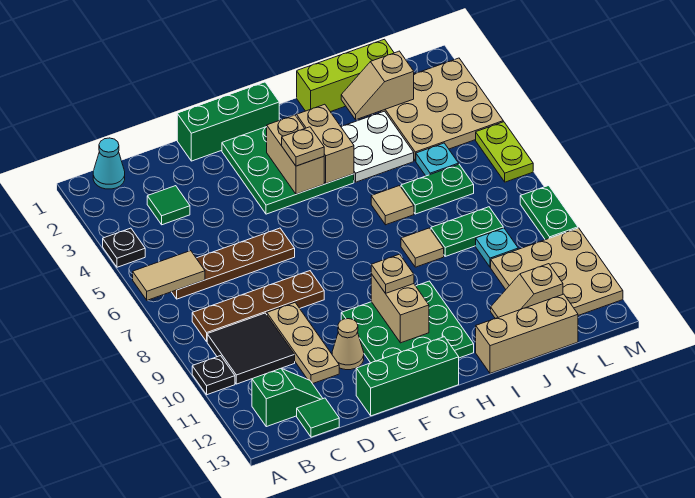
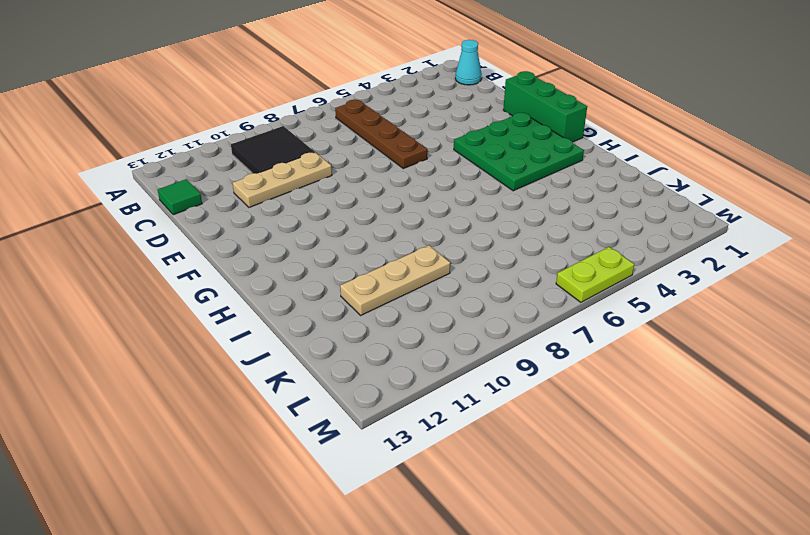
tan plate J9:J11 level 1 -> none
none -> black plate A4 level 1
none -> black plate A10 level 1
none -> brown plate B8:E8 level 1
none -> green slope B12:C12 level 1 top B

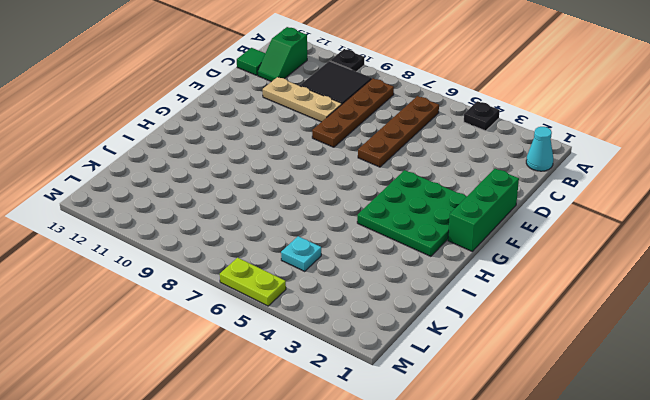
none -> green tile C3 level 1
none -> tan cone E11 level 1
none -> green brick E13:G13 level 1
none -> green plate F10:H12 level 1

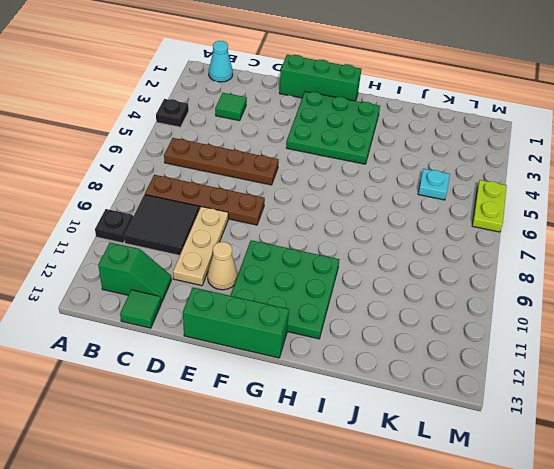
none -> lime brick I1:K1 level 1
none -> white plate I3:J4 level 1
none -> tan tile I6 level 1
none -> tan tile I8 level 1

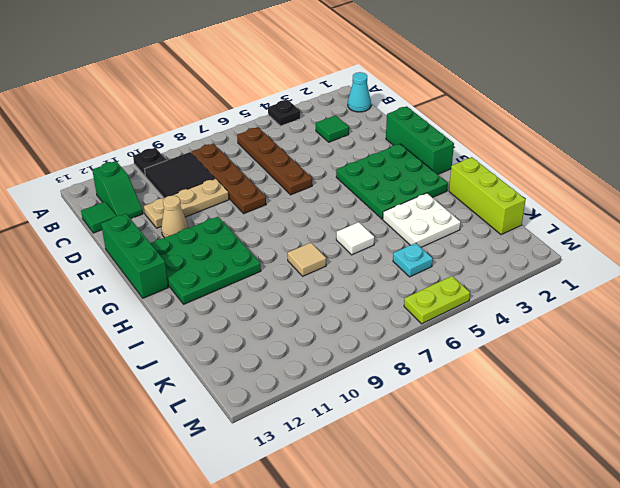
white tile I6 level 1 -> tan tile I6 level 1
none -> tan brick I13:K13 level 1
none -> green plate J6:K6 level 1
none -> green plate J8:K8 level 1
none -> tan plate K2:M4 level 1

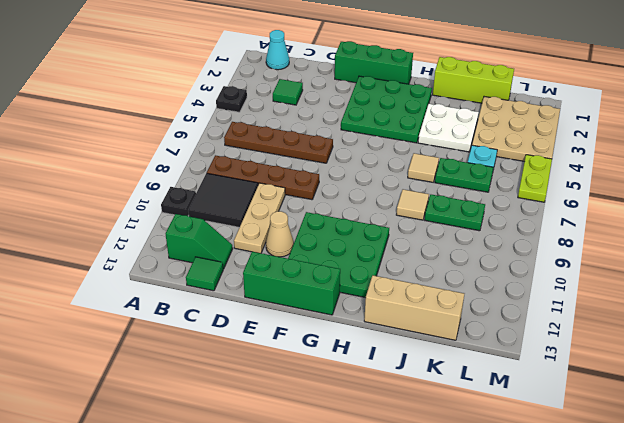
none -> cyan plate K9 level 1
none -> tan plate K10:M12 level 1
none -> green plate M8:M9 level 1
none -> tan tile A6:B6 level 2

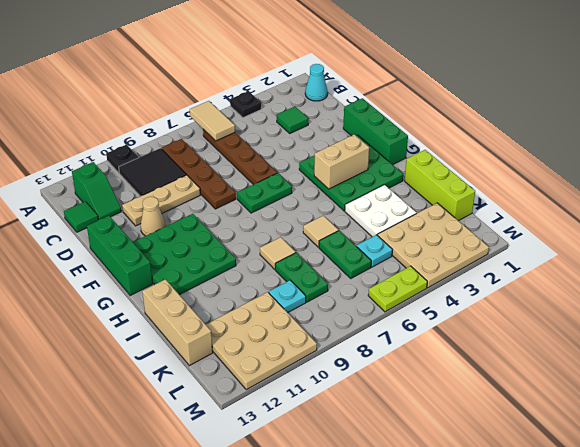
green plate F6:F7 level 1 -> green plate M8:M9 level 1
none -> tan brick G10:G11 level 2
none -> tan brick H3:H4 level 2
none -> tan slope J2:K2 level 2 top K
none -> tan slope J12:K12 level 2 top K

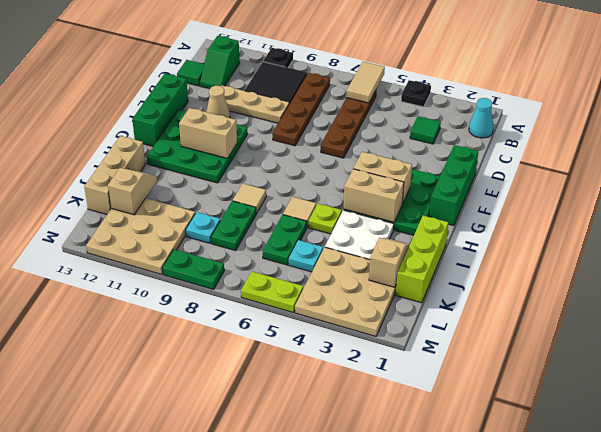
lime plate I5 level 1 -> none
none -> tan plate G4 level 3
none -> tan plate G10 level 3

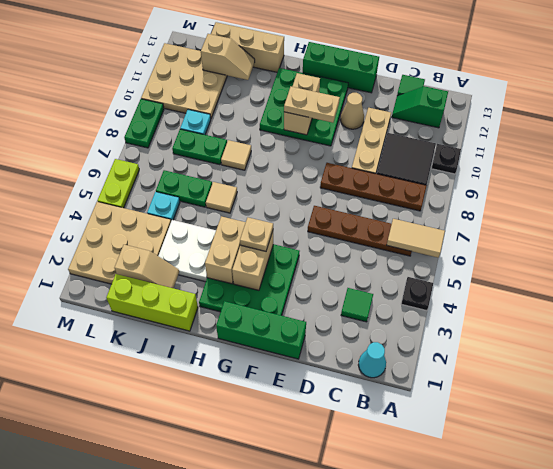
tan plate F10:G10 level 3 -> tan plate G10 level 3

